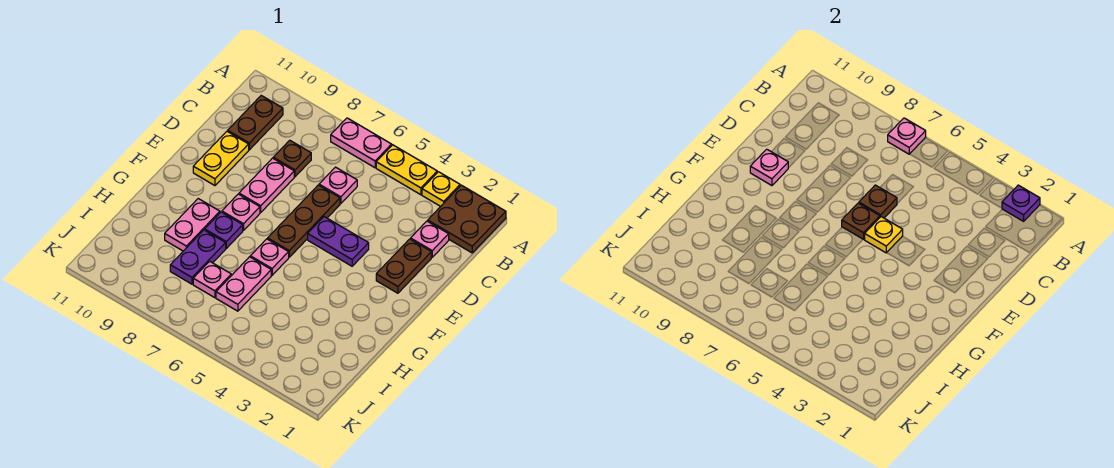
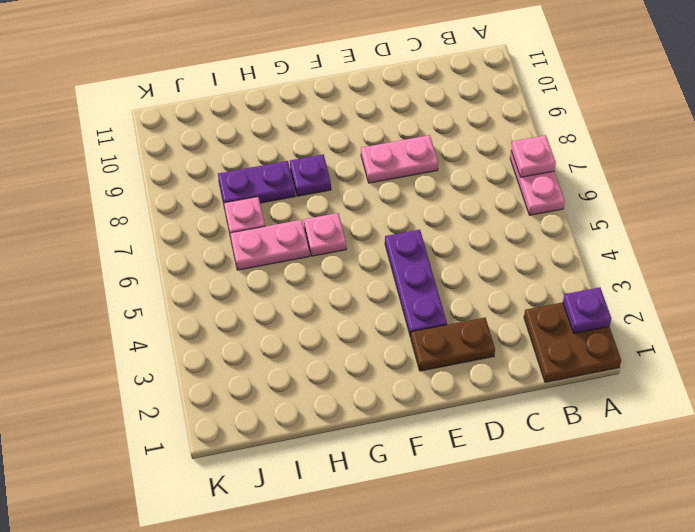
purple plate E3:E5 level 1 -> purple plate E4:E5 level 1
none -> yellow plate A3 level 1
none -> yellow plate A4:A5 level 1
none -> brown plate B10:C10 level 1

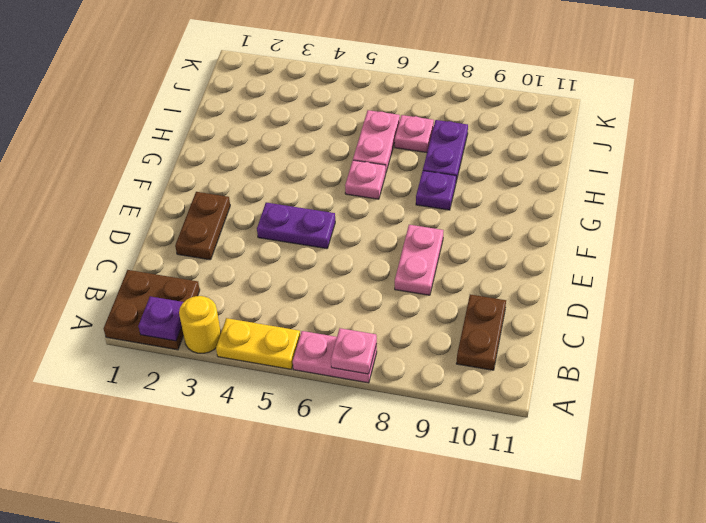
yellow round brick A3 level 1 -> yellow plate A3 level 1
none -> pink plate C2 level 1
none -> pink plate C6 level 1
none -> brown plate C8 level 1

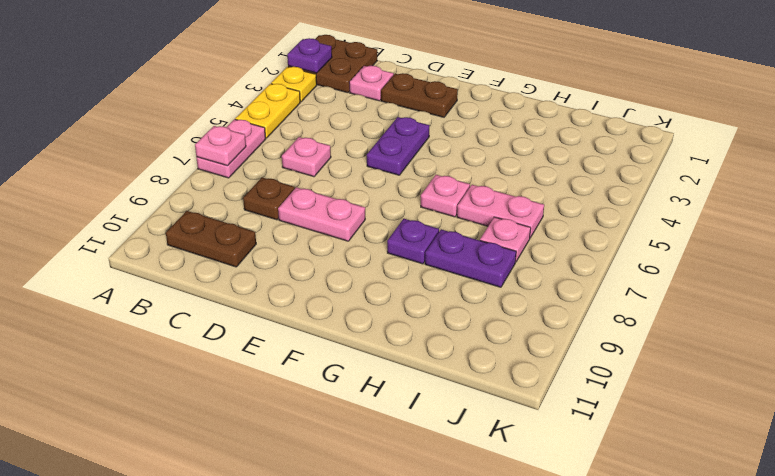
none -> brown plate D6:F6 level 1
none -> yellow plate D10:E10 level 1
none -> pink plate F8 level 1

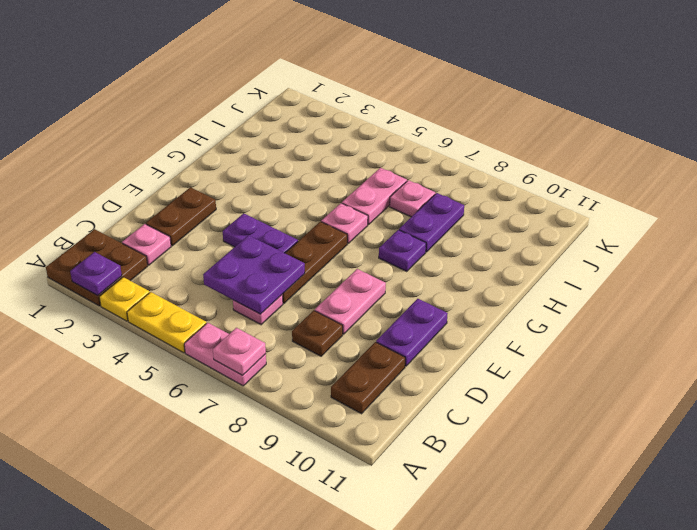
purple plate C5:D6 level 2 -> brown plate D6 level 2
purple plate D10:E10 level 1 -> yellow plate D10:E10 level 1
none -> pink plate F8 level 1
none -> pink plate G9:H9 level 1
none -> yellow plate E5 level 2

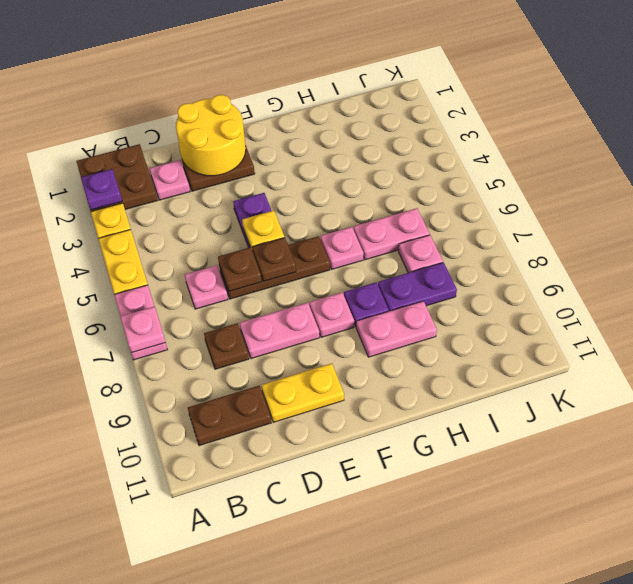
yellow round brick D1:E2 level 2 -> none
none -> pink plate E10 level 2

